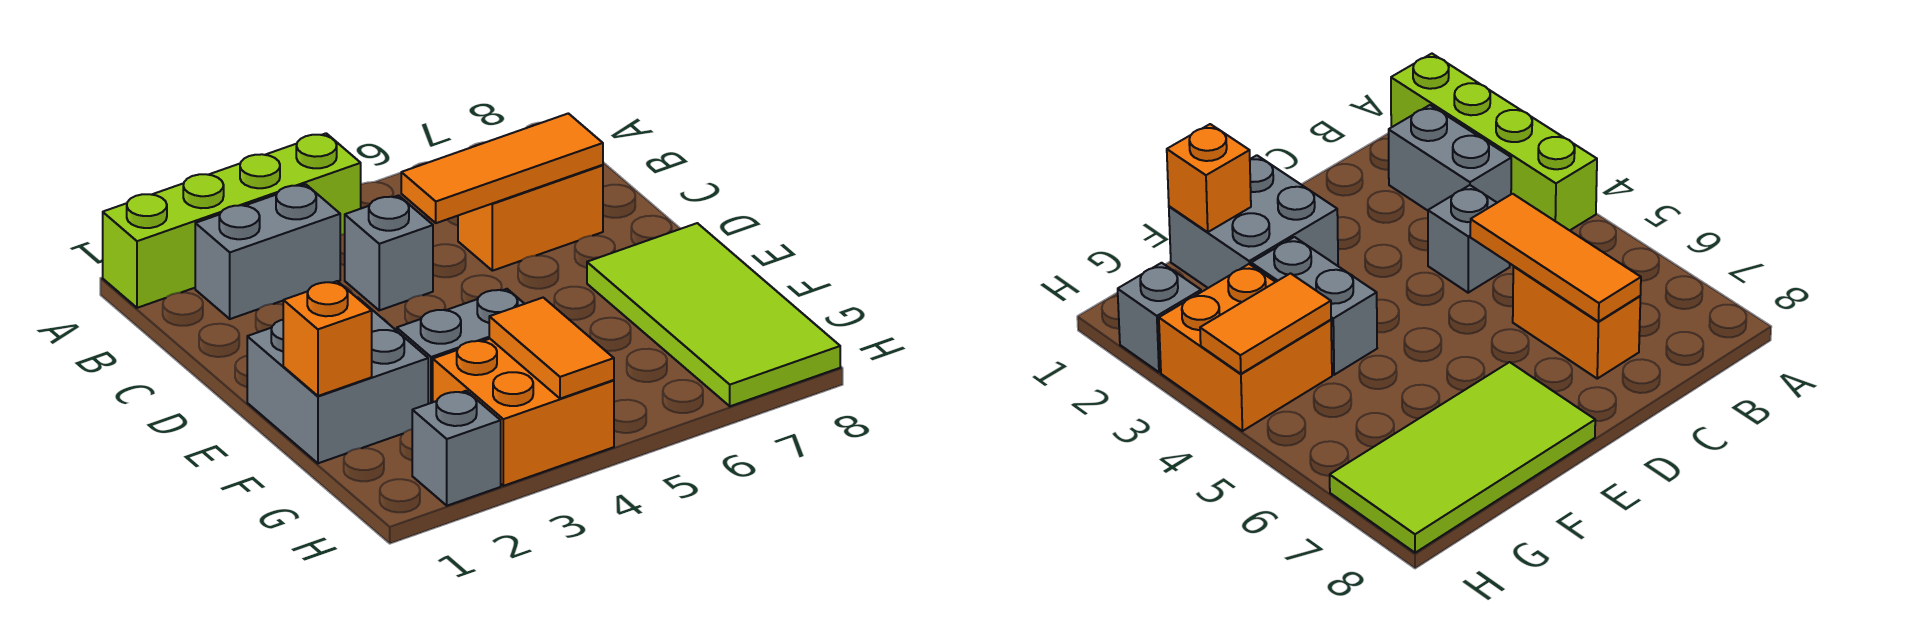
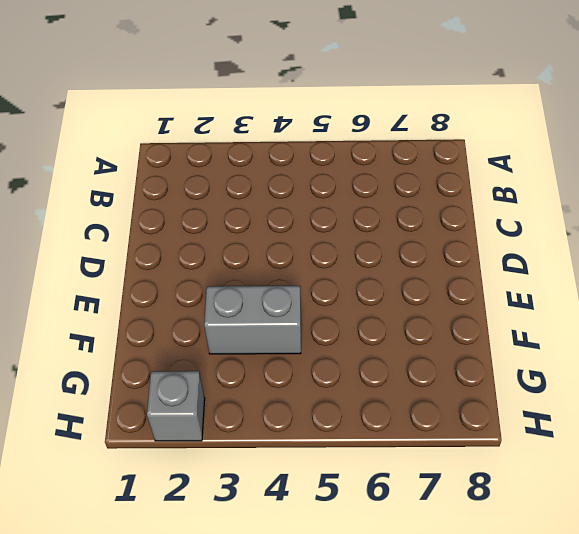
none -> lime brick A1:A4 level 1
none -> grey brick B2:B3 level 1
none -> grey brick C4 level 1

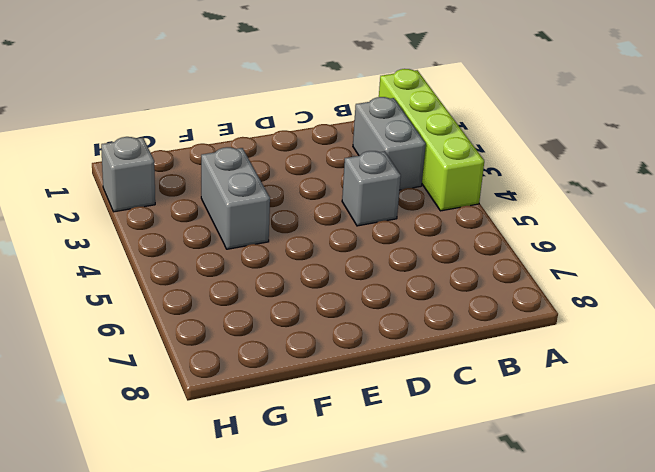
none -> orange brick C6:C7 level 1
none -> grey brick E1:F2 level 1
none -> lime tile E7:H8 level 1

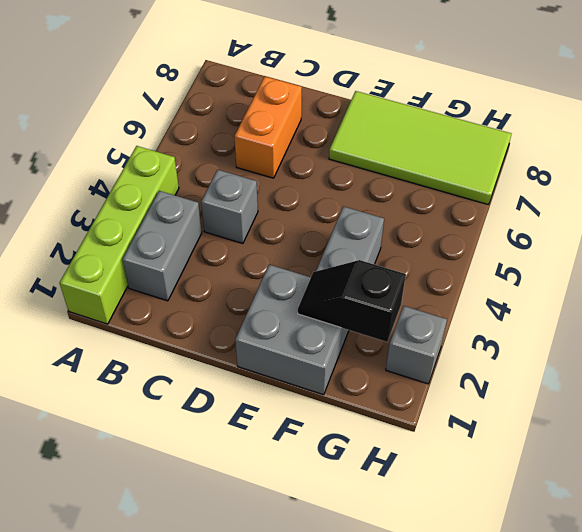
black slope F2:G2 level 2 top G -> none
none -> orange brick G3:H4 level 1
none -> orange tile C5:C7 level 2
none -> orange brick F1 level 2

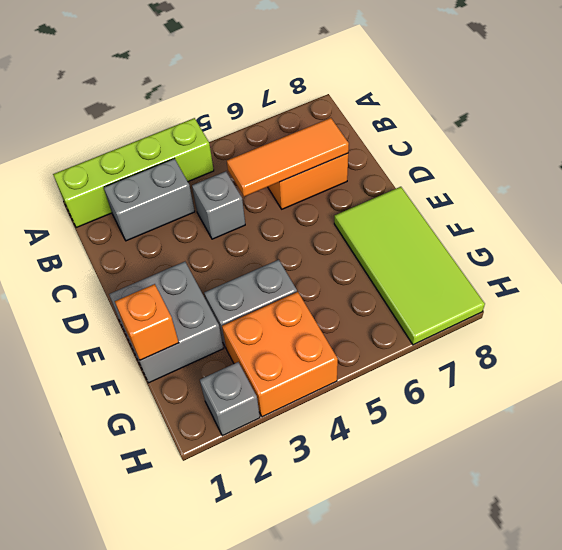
none -> orange tile G4:H4 level 2

